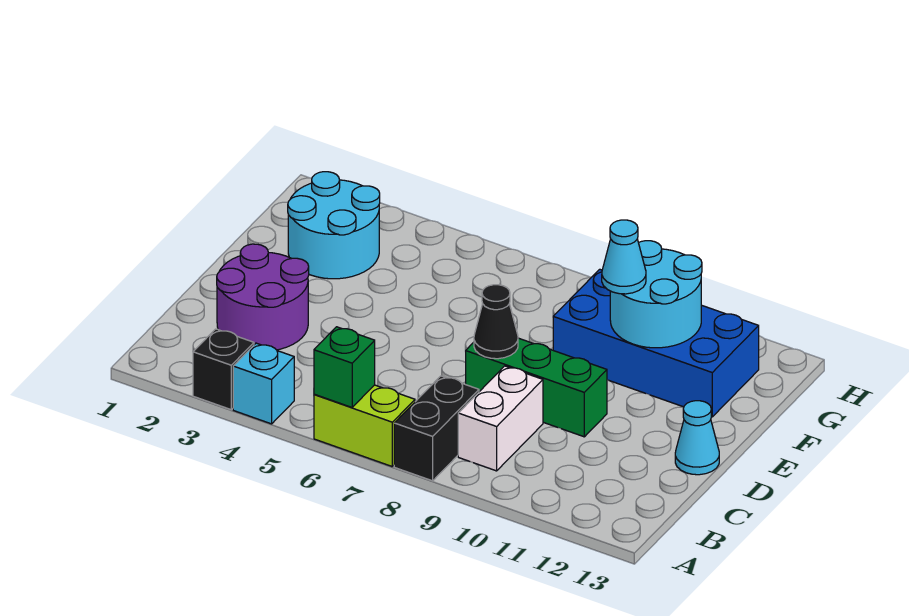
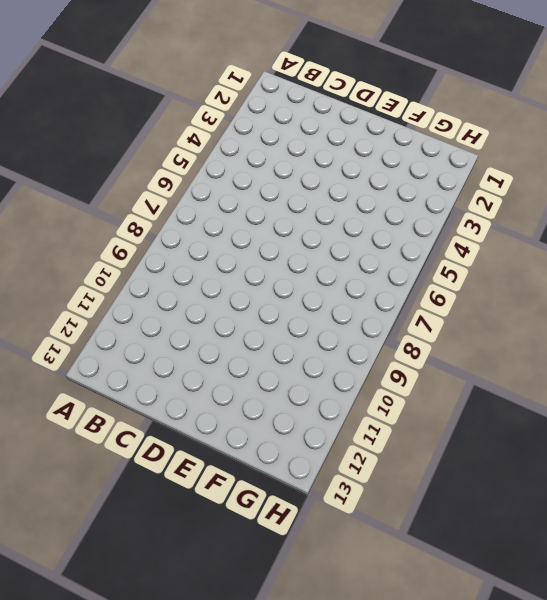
none -> black brick A3 level 1
none -> cyan brick A4 level 1
none -> lime brick A6:A7 level 1

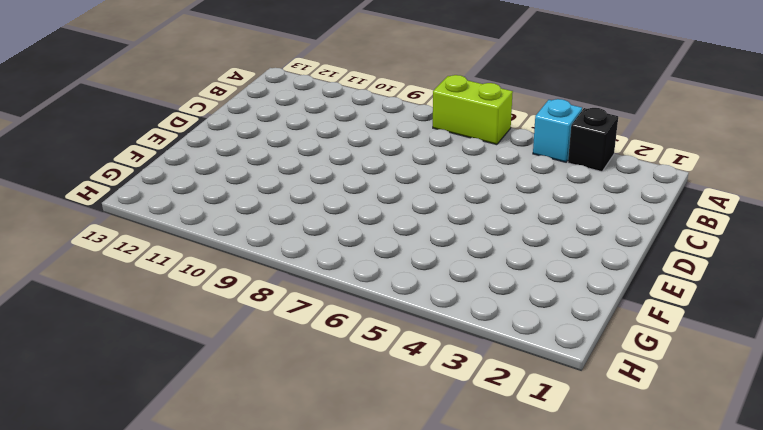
none -> black brick A8:B8 level 1
none -> white brick B9:C9 level 1
none -> purple round brick C2:D3 level 1

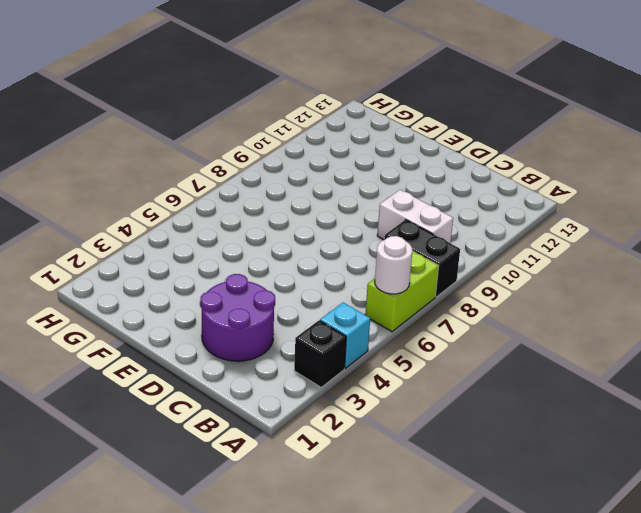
white round brick A6 level 2 -> green brick A6 level 2
none -> green brick D8:D10 level 1
none -> cyan cone D13 level 1
none -> cyan round brick F2:G3 level 1

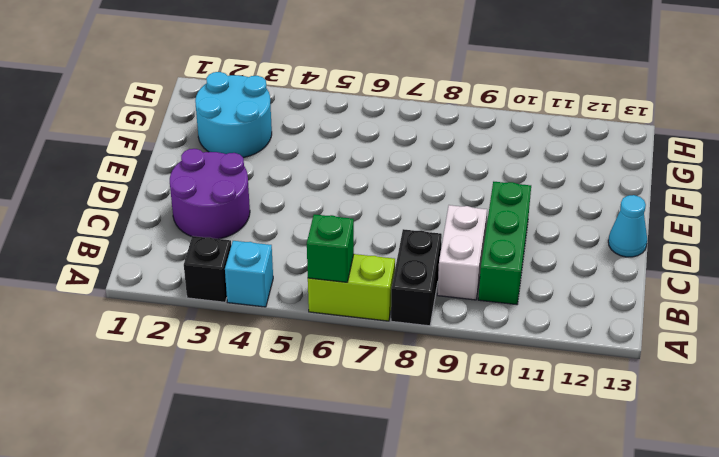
green brick B10:D10 level 1 -> green brick D8:D10 level 1
none -> blue brick F9:G12 level 1
none -> black cone D8 level 2
none -> cyan round brick F10:G11 level 2

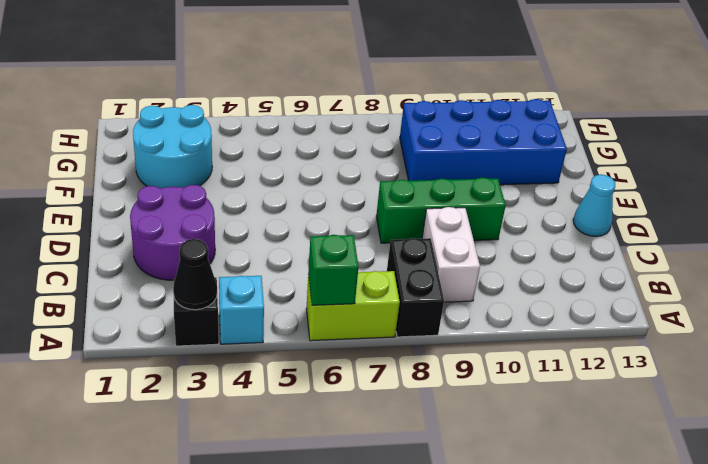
black cone A3 level 2 -> black cone D8 level 2
none -> cyan round brick F10:G11 level 2
none -> cyan cone F10 level 3

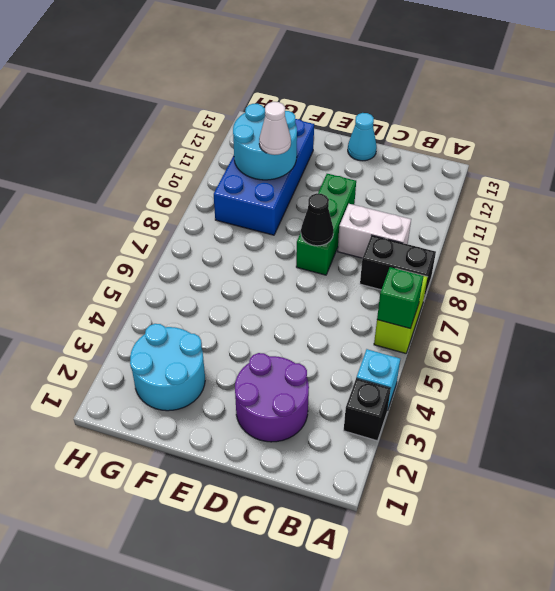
white cone F10 level 3 -> cyan cone F10 level 3

